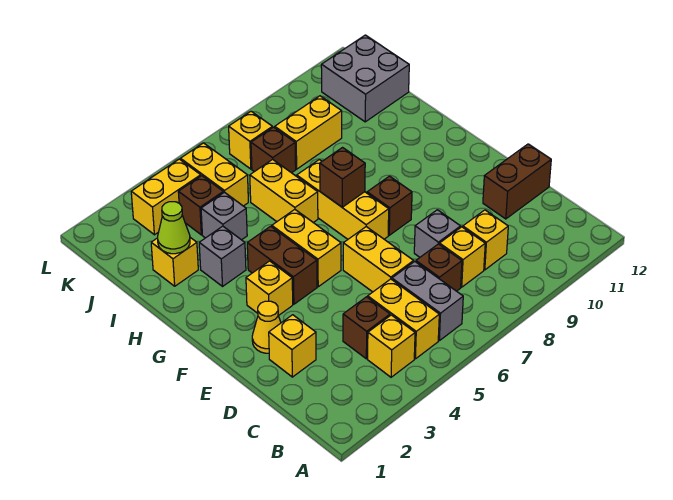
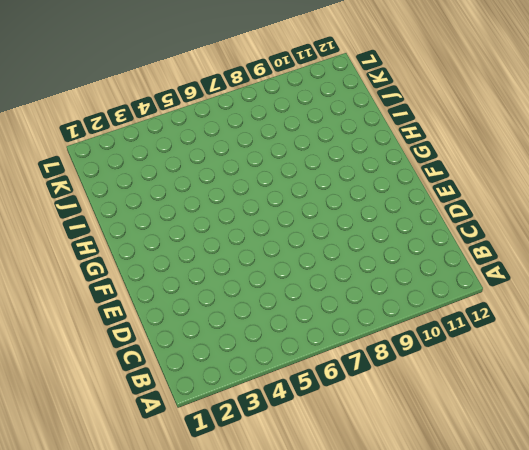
none -> yellow brick B4 level 1
none -> yellow brick B5:C5 level 1
none -> grey brick B6:C6 level 1
none -> brown brick C4 level 1

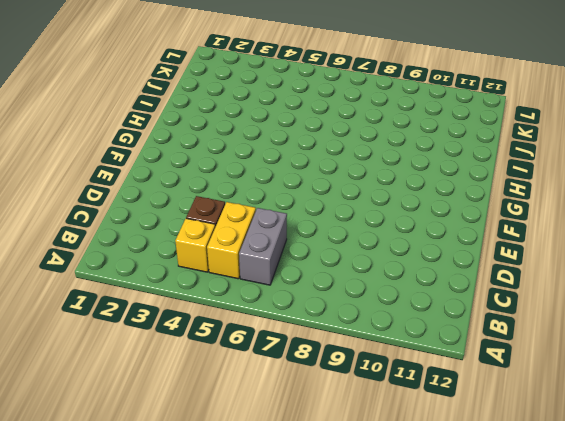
none -> brown brick C7 level 1
none -> yellow brick C8 level 1
none -> yellow brick C9 level 1
none -> yellow brick D2 level 1

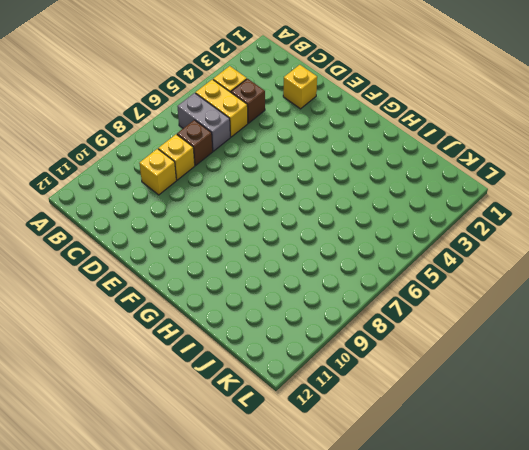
none -> yellow brick D6:E6 level 1
none -> grey brick D8 level 1
none -> brown brick D11:D12 level 1
none -> yellow cone E2 level 1

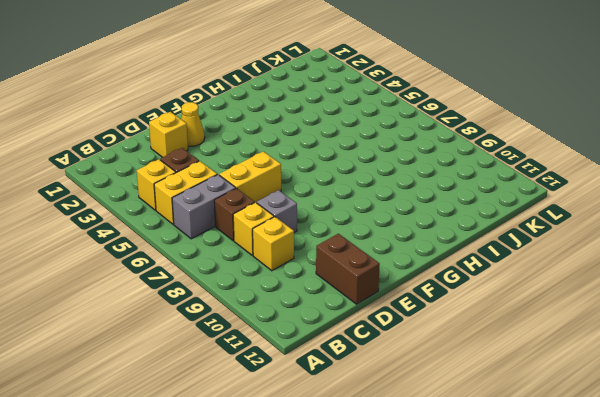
none -> yellow brick F3 level 1
none -> brown brick F4:G4 level 1
none -> yellow brick F5:G5 level 1
none -> yellow brick F7:H7 level 1

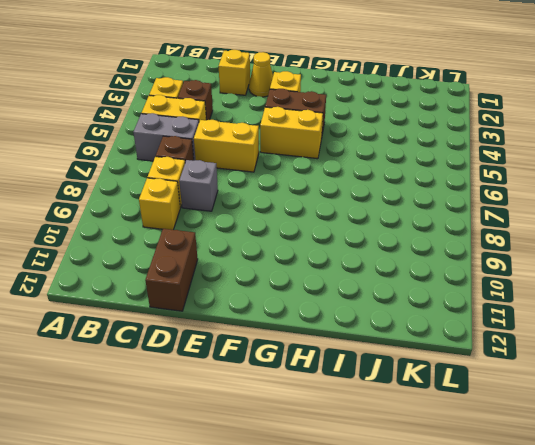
none -> yellow brick F7:H7 level 1
none -> brown brick F8 level 1
none -> grey brick H3 level 1
none -> yellow brick H6:I6 level 1

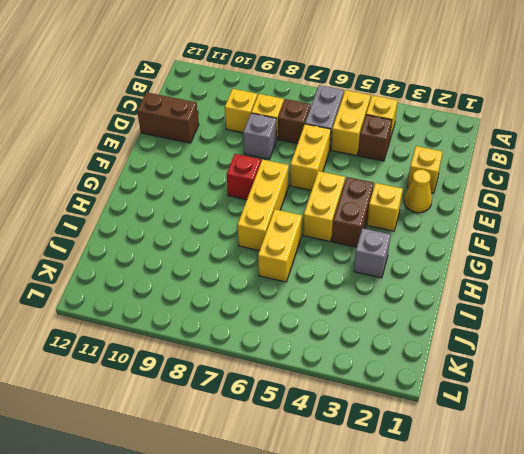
red brick F8 level 1 -> brown brick F8 level 1
none -> yellow brick I2 level 1
none -> grey brick I4 level 1
none -> brown brick J4 level 1
none -> yellow brick J5:K5 level 1

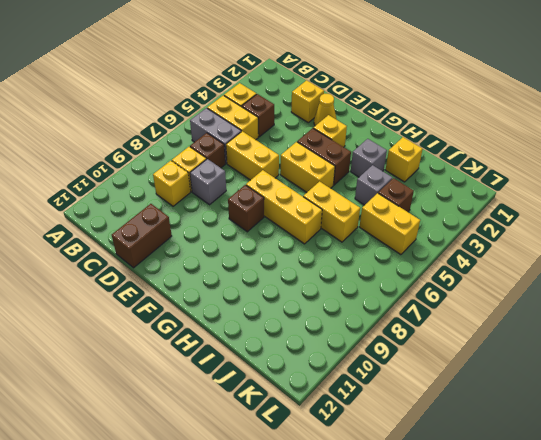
none -> brown brick J7 level 1
none -> yellow brick J8:J9 level 1
none -> grey brick J11:K12 level 1
none -> yellow brick K3:K4 level 1

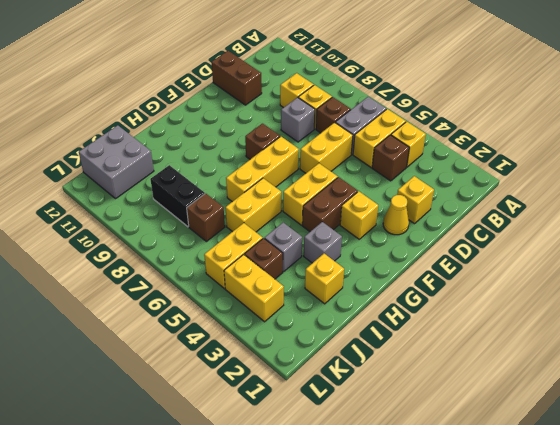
black brick J8:J9 level 1 -> yellow brick J8:J9 level 1
none -> yellow brick K7 level 1
none -> brown brick G7 level 2
none -> lime cone I2 level 2

